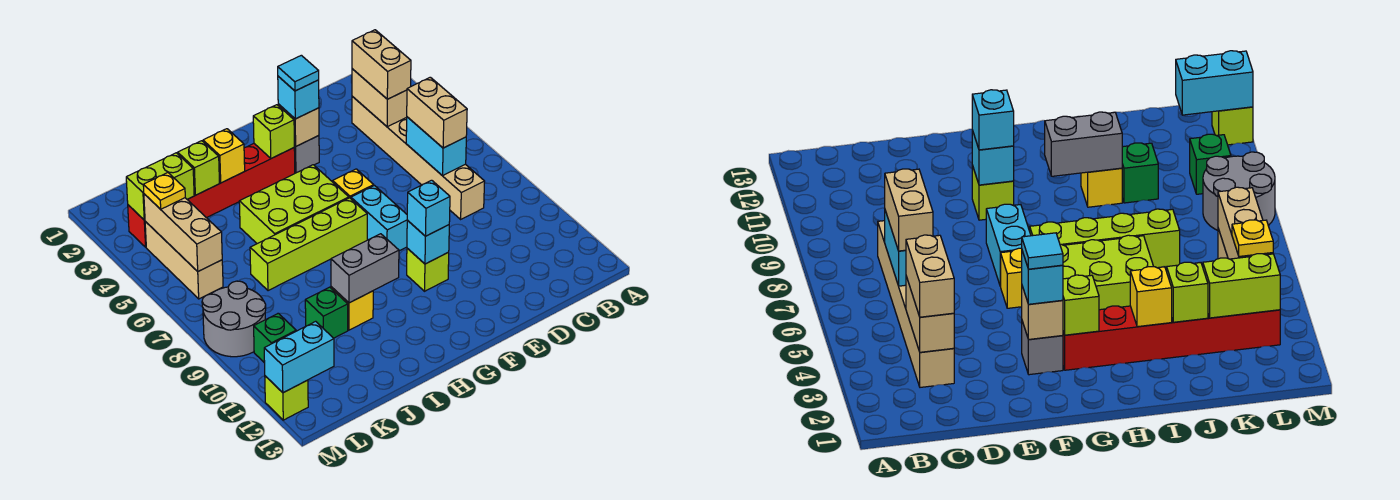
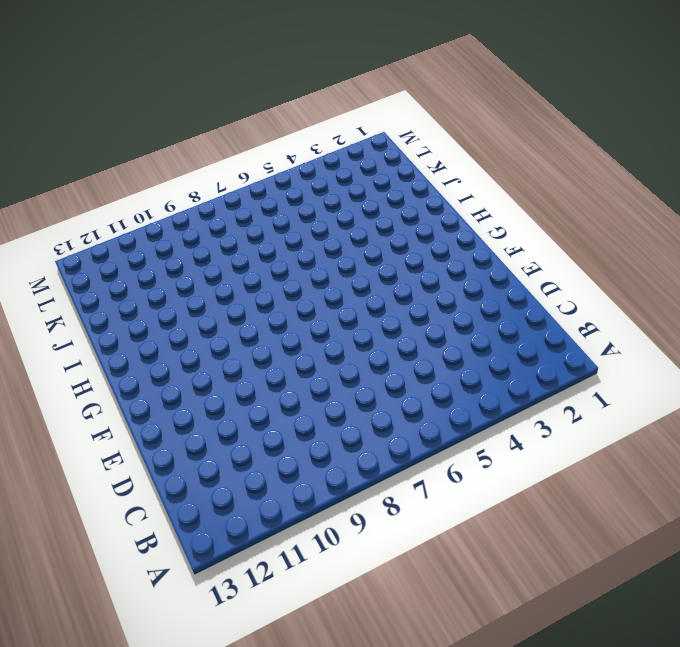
none -> tan brick C3:C8 level 1
none -> grey brick F3 level 1
none -> yellow brick F6 level 1
none -> cyan brick F7:F8 level 1

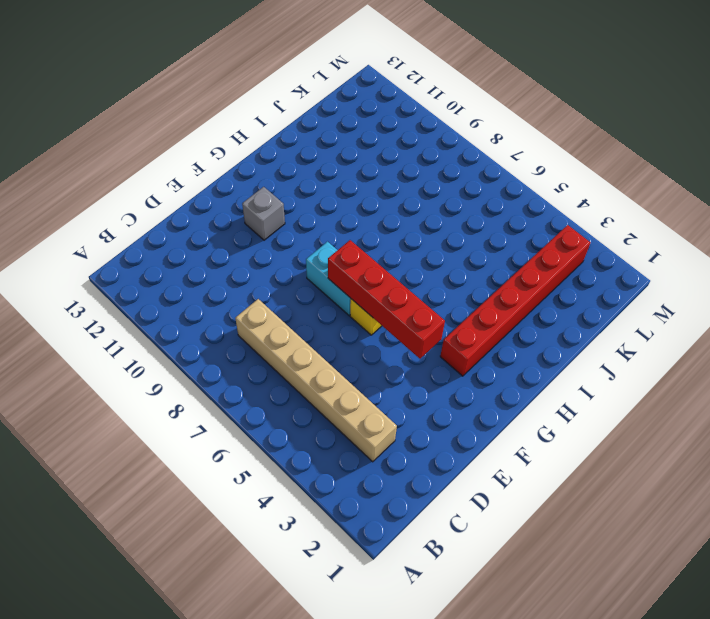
red brick F4:F7 level 2 -> none
grey brick F11 level 1 -> grey brick F3 level 1
none -> lime brick F10 level 1
none -> lime brick G5:I6 level 1
none -> lime brick G7:J7 level 1
none -> yellow brick I10 level 1

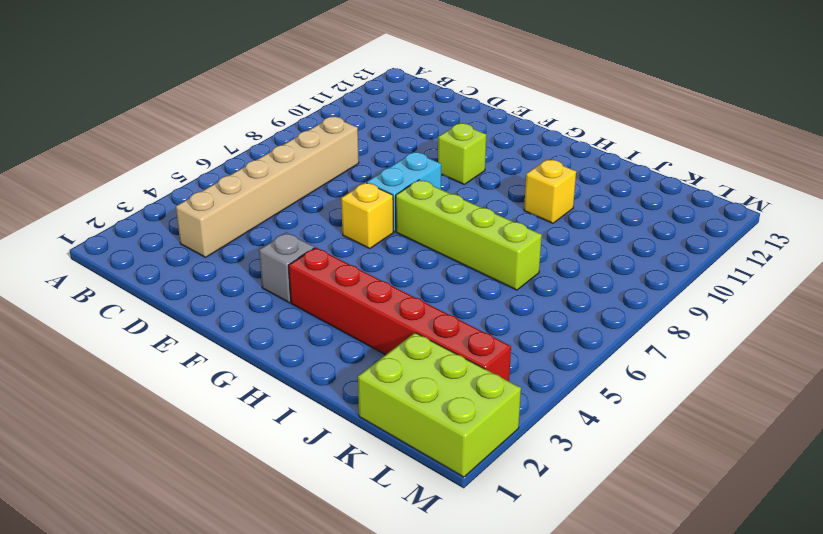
lime brick K1:M2 level 1 -> lime brick G5:I6 level 1
none -> green brick J10 level 1
none -> tan brick L4:L6 level 1
none -> grey round brick L8:M9 level 1
none -> green brick L10 level 1

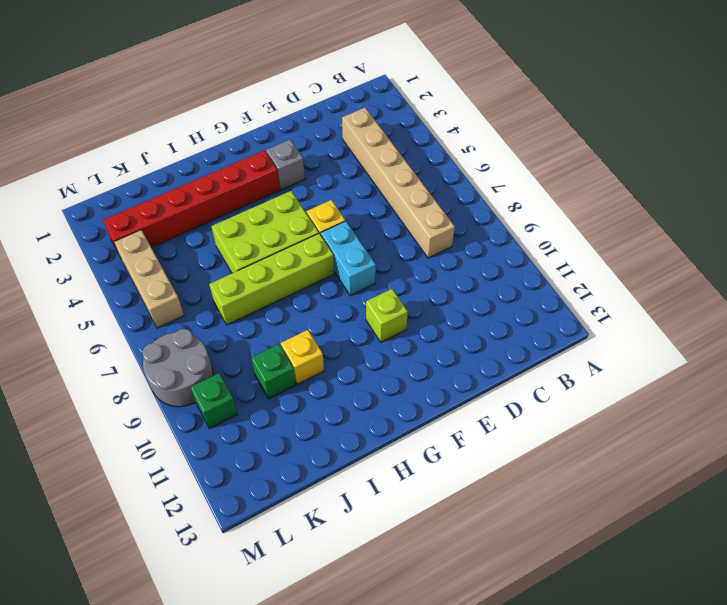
none -> lime brick M12 level 1
none -> tan brick C3:C4 level 2
none -> cyan brick C6:C7 level 2
none -> tan brick F3 level 2

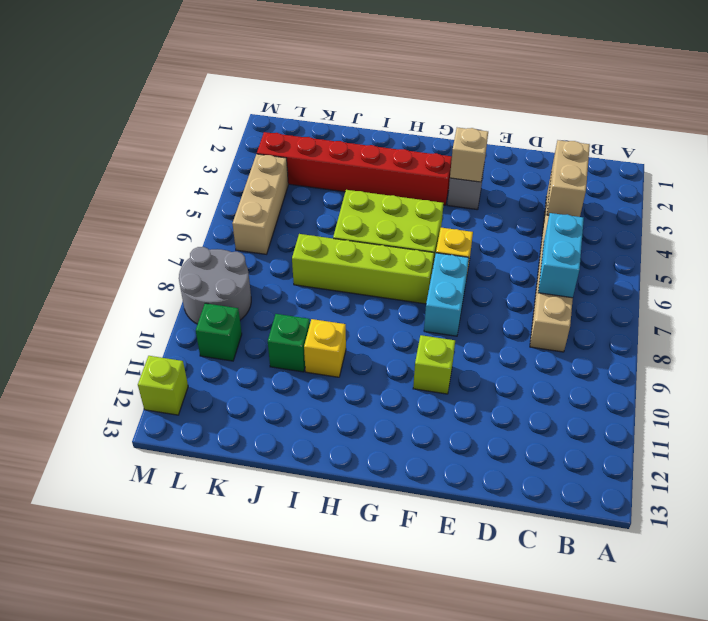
none -> cyan brick F10 level 2
none -> lime brick G3 level 2
none -> grey brick H10:I10 level 2
none -> yellow brick I3 level 2

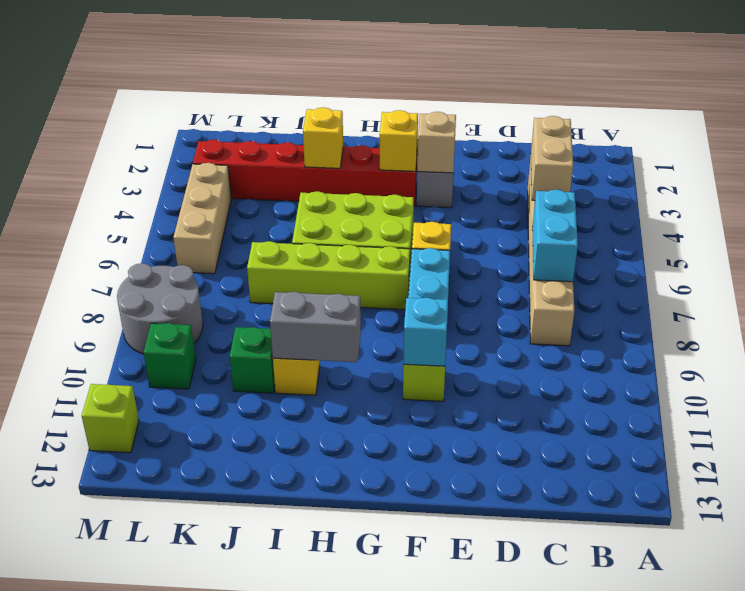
yellow brick G3 level 2 -> lime brick G3 level 2
none -> lime brick J3 level 2
none -> lime brick K3:L3 level 2
none -> tan brick L4:L6 level 2
none -> cyan brick L12:M12 level 2

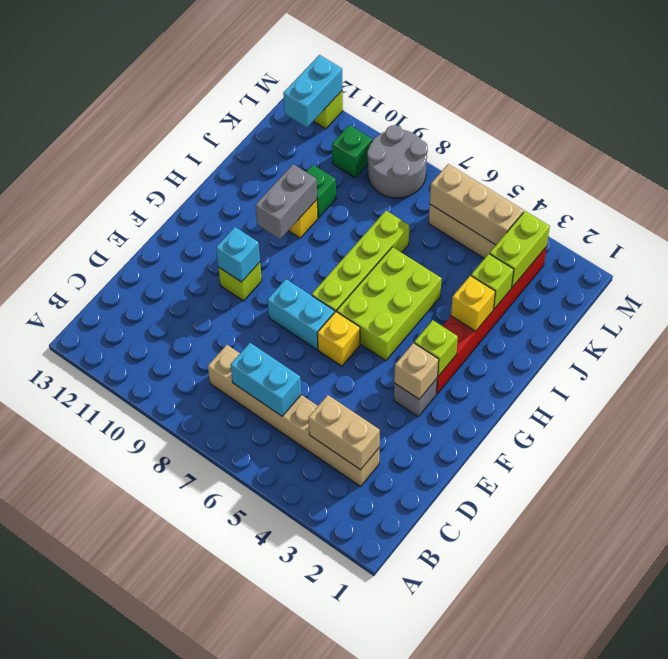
none -> tan brick C3:C4 level 3
none -> tan brick C6:C7 level 3
none -> cyan brick F3 level 3
none -> cyan brick F10 level 3

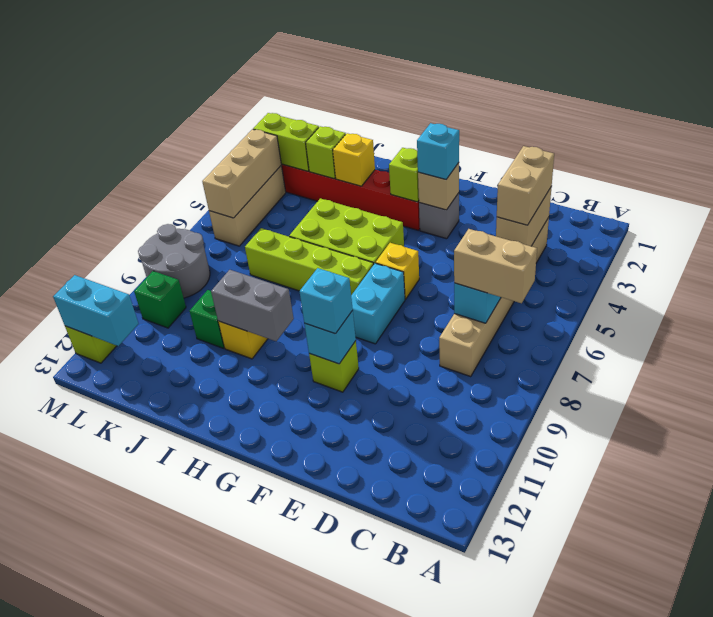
tan brick B7:C7 level 3 -> tan brick C6:C7 level 3
none -> yellow plate L4 level 3
none -> cyan tile F3 level 4

